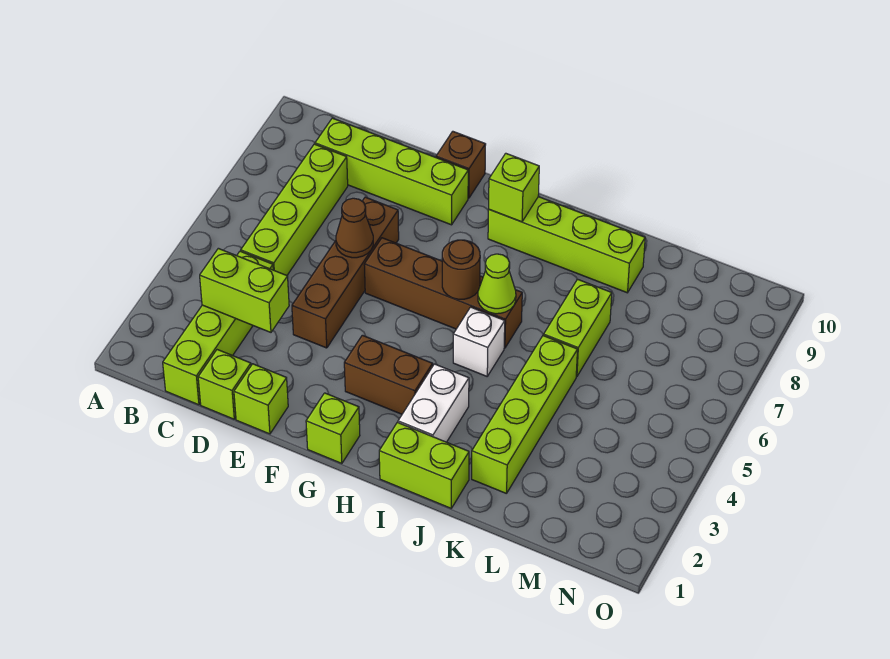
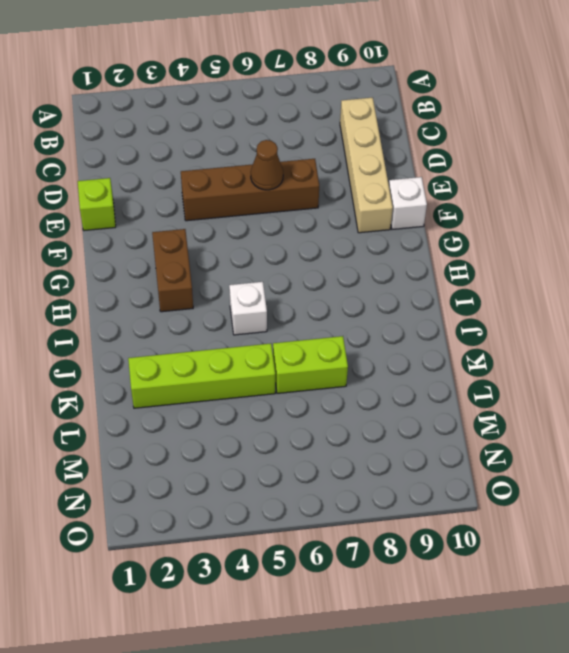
tan brick C9:F9 level 1 -> lime brick C9:F9 level 1
white brick F10 level 1 -> brown brick F10 level 1
none -> lime brick C1:C4 level 1
none -> lime brick C5:C8 level 1
none -> lime brick D1 level 1

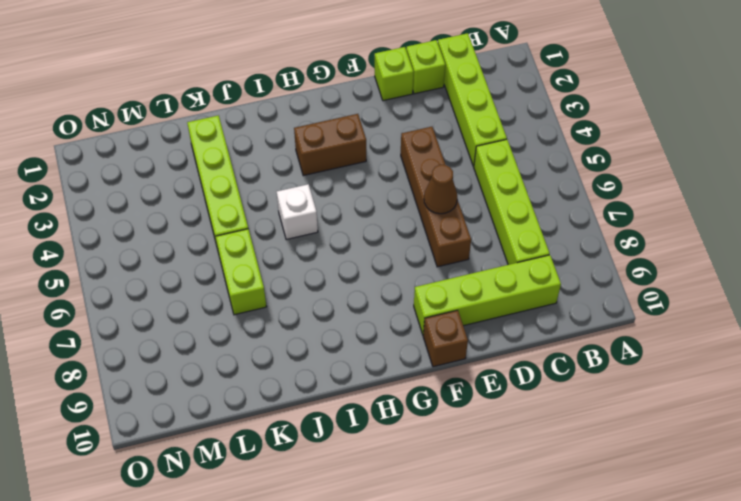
none -> brown brick F6:I6 level 1
none -> lime brick G1 level 1
none -> lime brick H9:K9 level 1

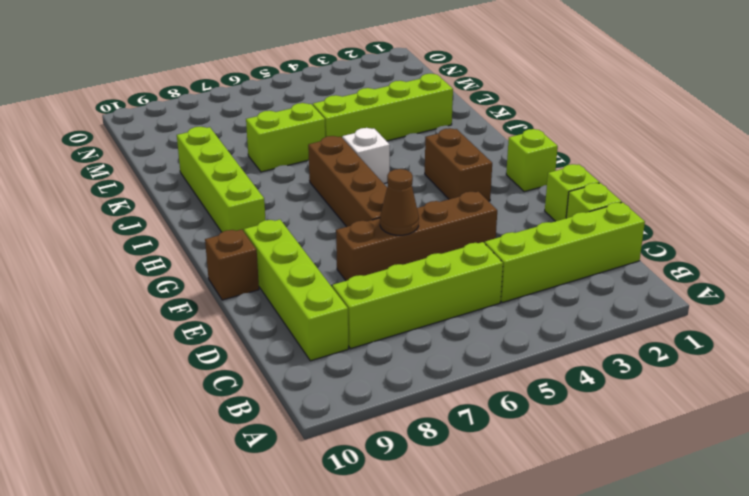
none -> lime brick I1:J1 level 1
none -> white brick I2:I3 level 1
none -> lime brick C3:D3 level 2

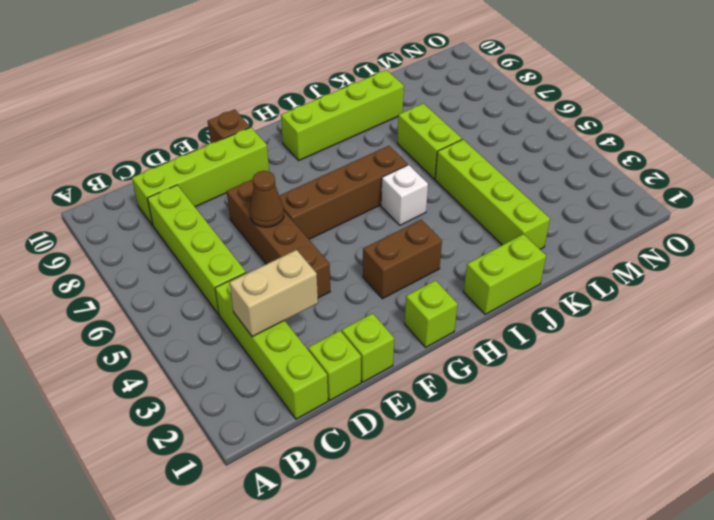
tan brick C3:D3 level 2 -> lime brick C3:D3 level 2
none -> white brick I2:I3 level 1
none -> brown round brick H6 level 2
none -> lime brick H9 level 2

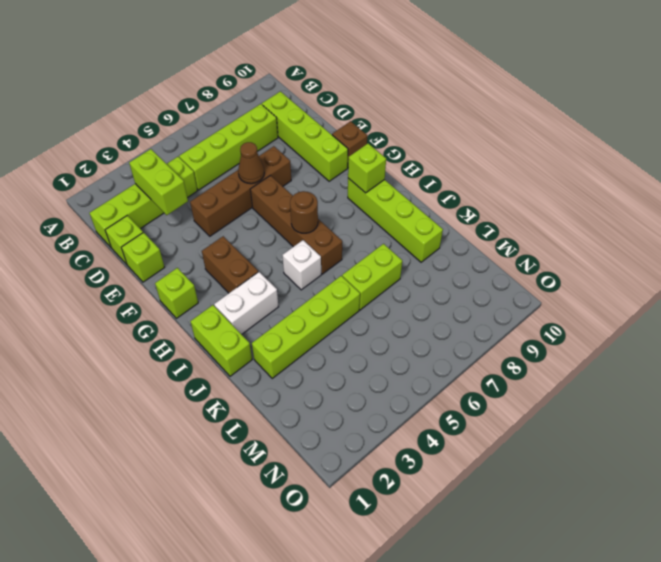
none -> lime cone I6 level 2

